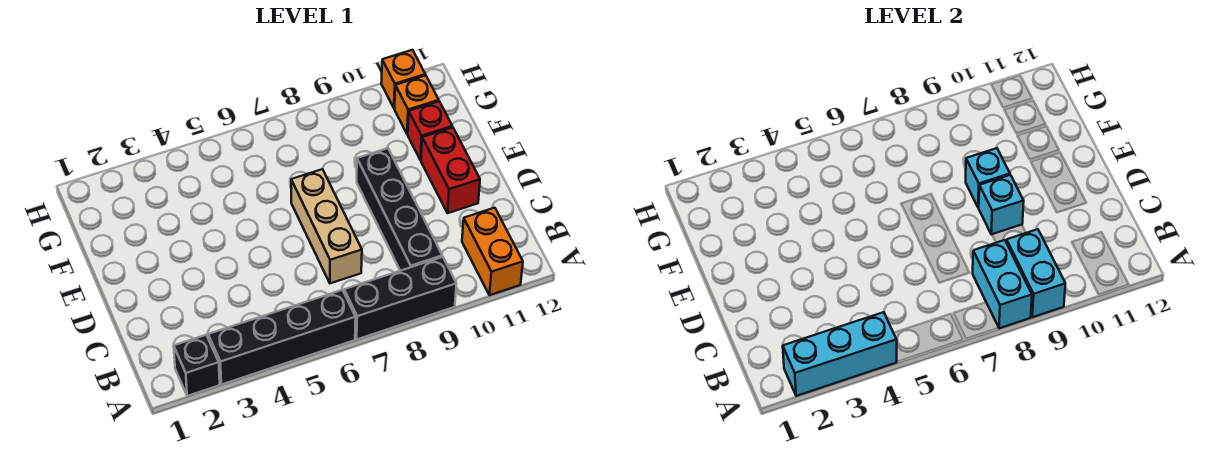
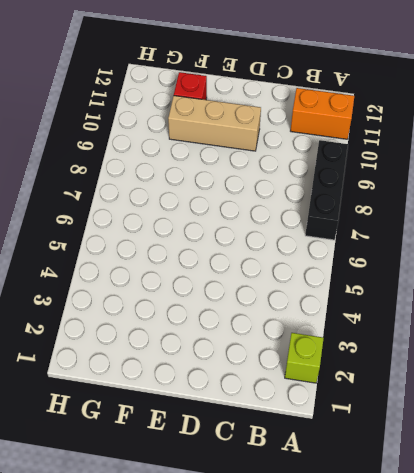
lime brick A2 level 1 -> black brick A2 level 1
tan brick D10:F10 level 1 -> tan brick C7:E7 level 1
none -> black brick A3:A6 level 1
none -> black brick B9:E9 level 1
none -> red brick D11:E11 level 1

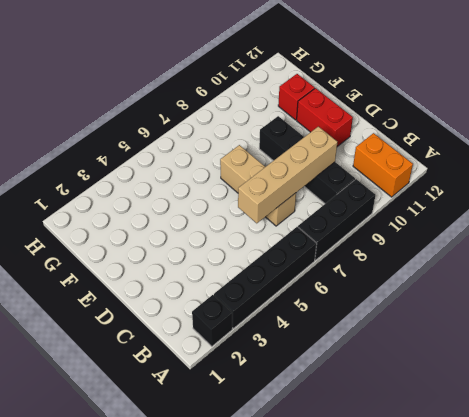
tan brick C6:C9 level 2 -> none
none -> orange brick G11 level 1
none -> orange brick H11 level 1
none -> cyan brick A2:A4 level 2

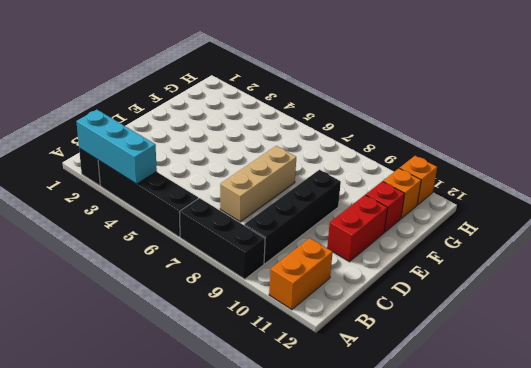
none -> cyan brick A8:B8 level 2
none -> cyan brick A9:B9 level 2
none -> cyan brick D9 level 2

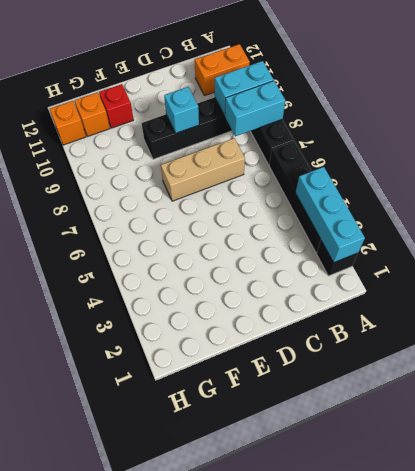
none -> red brick D11:E11 level 1
none -> cyan brick E9 level 2

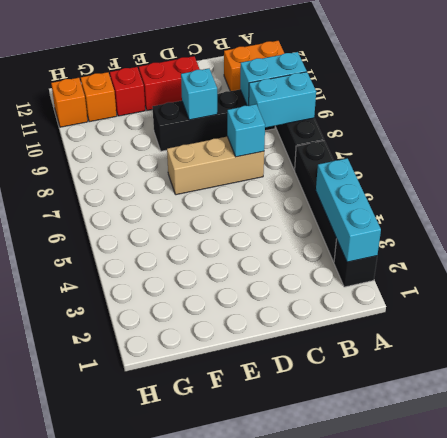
cyan brick C7 level 2 -> cyan brick E9 level 2

